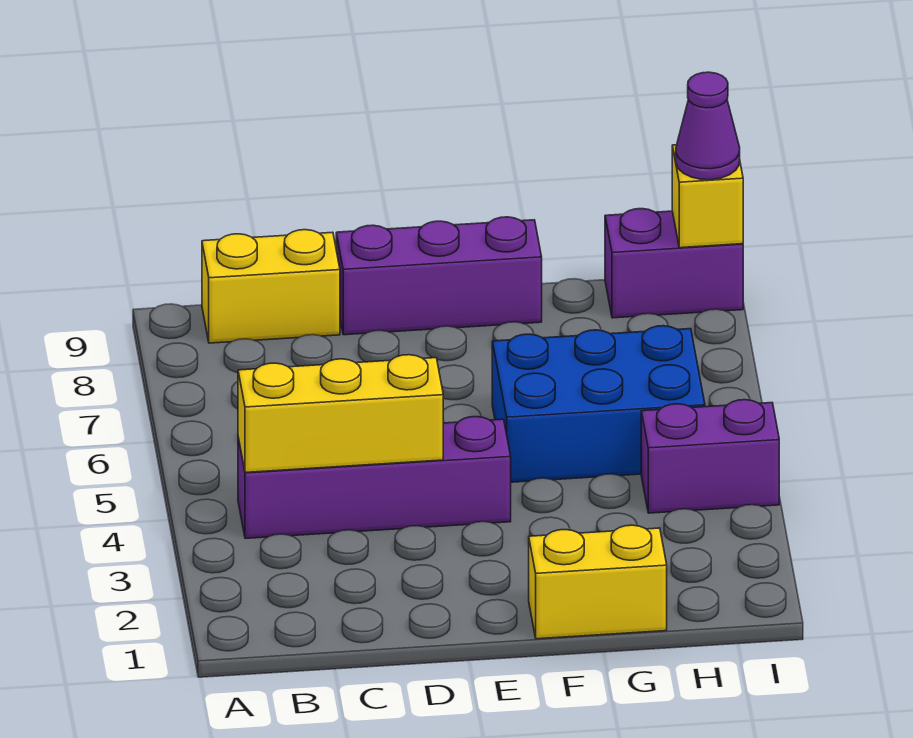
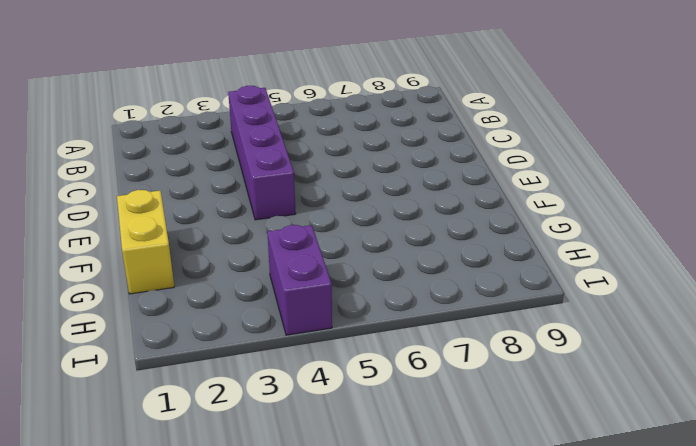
none -> yellow brick B9:C9 level 1
none -> purple brick D9:F9 level 1

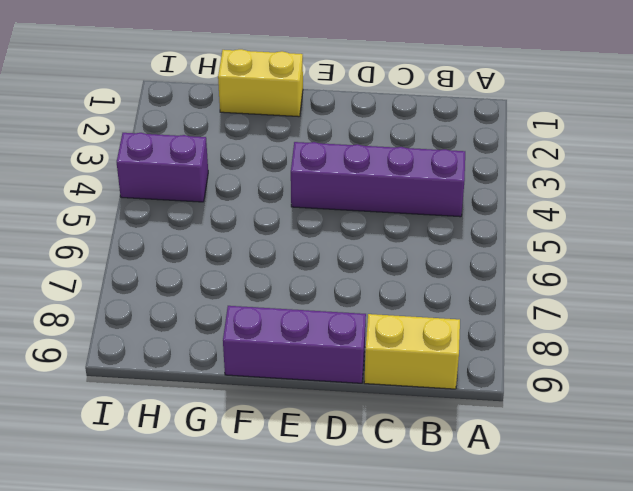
none -> blue brick F5:H6 level 1
none -> purple brick H9:I9 level 1

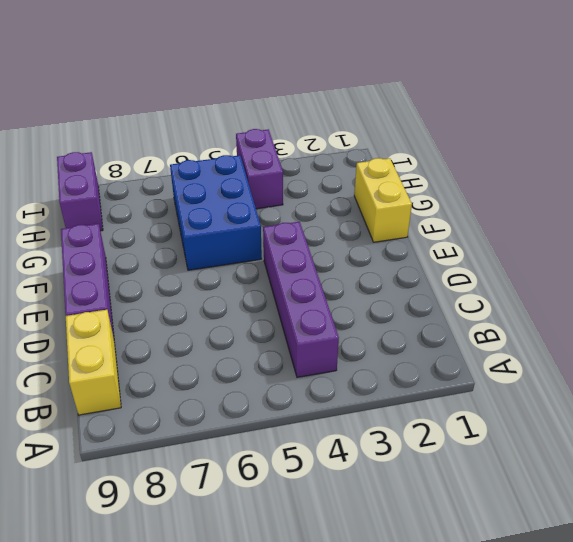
none -> yellow brick B4:D4 level 2
none -> yellow brick I9 level 2

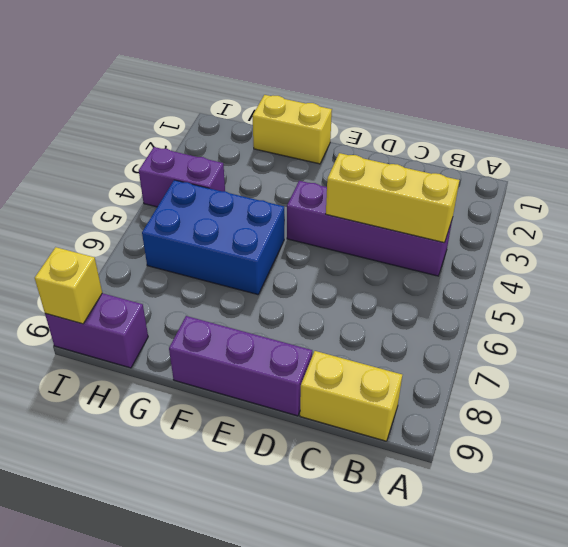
none -> purple cone I9 level 3

